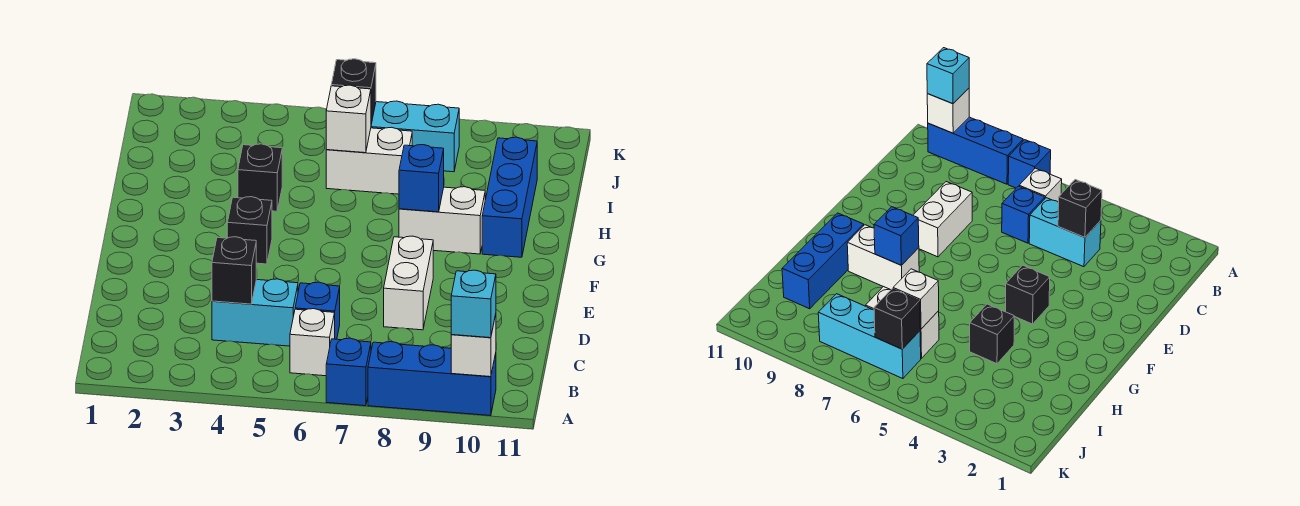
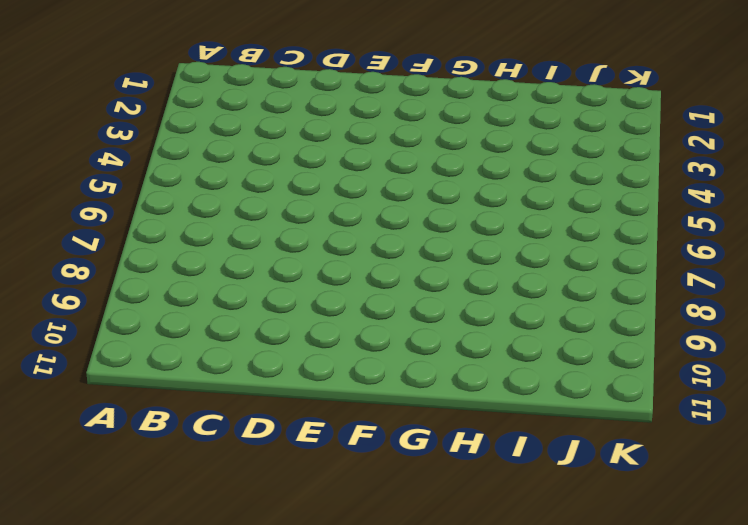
none -> blue brick A7 level 1
none -> blue brick A8:A10 level 1
none -> white brick B6 level 1

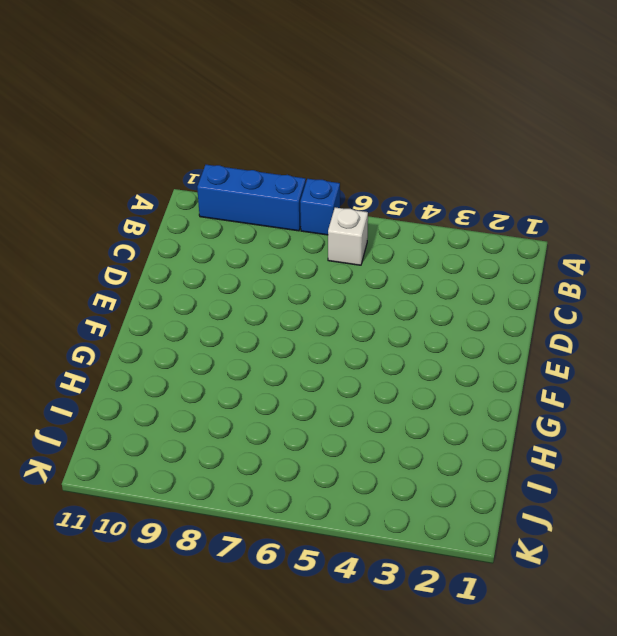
none -> cyan brick C4:C5 level 1
none -> blue brick C6 level 1
none -> white brick D8:E8 level 1

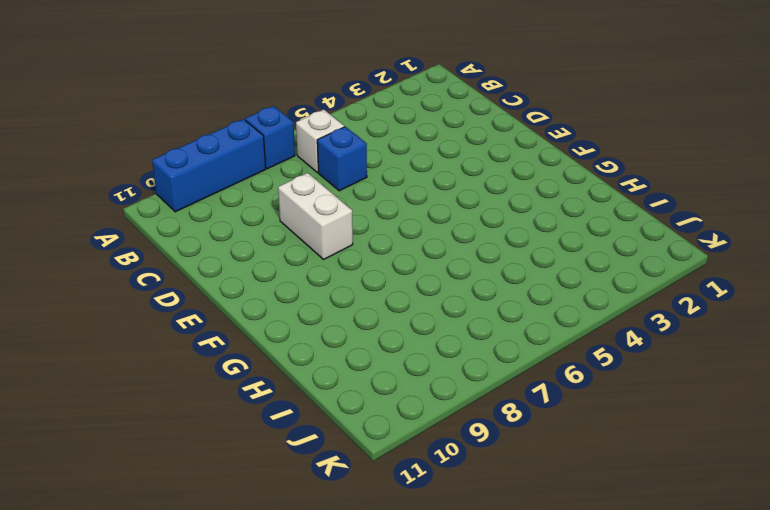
none -> cyan brick C4:C5 level 1
none -> black brick F4 level 1
none -> white brick G8:G9 level 1

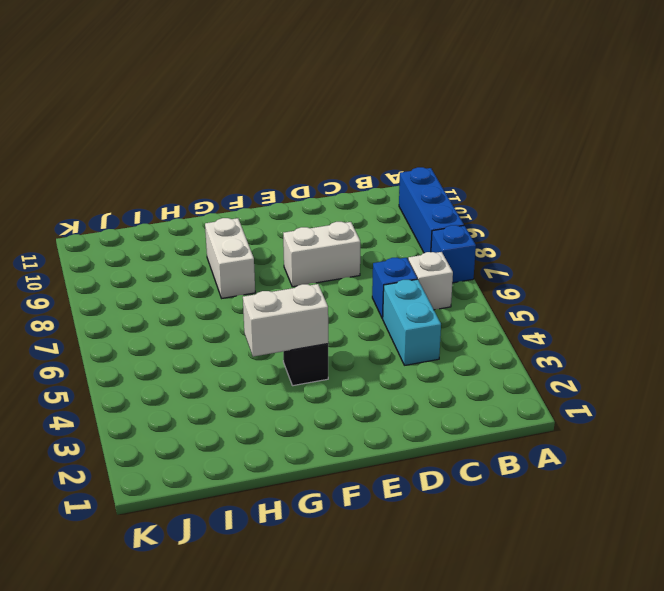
white brick F4:G4 level 2 -> white brick I6:I7 level 1
none -> blue brick G10:I10 level 1
none -> black brick H4 level 1
none -> cyan brick J6:J8 level 1

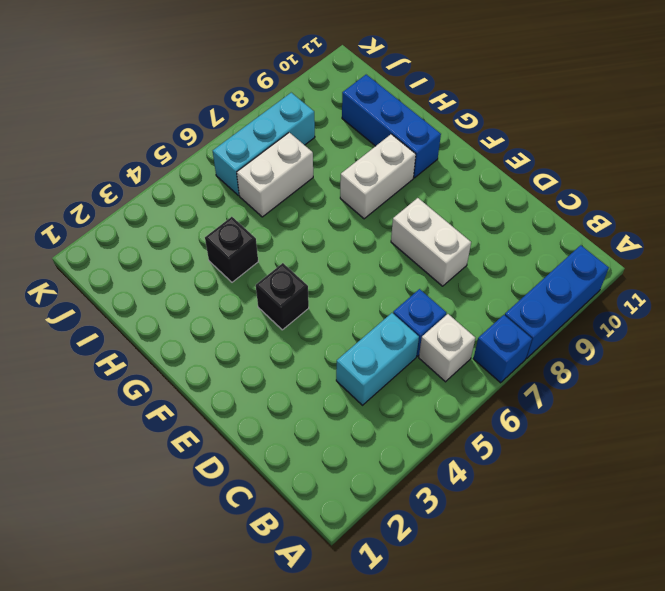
none -> white brick A10 level 2
none -> black brick C4 level 2
none -> blue brick G8 level 2

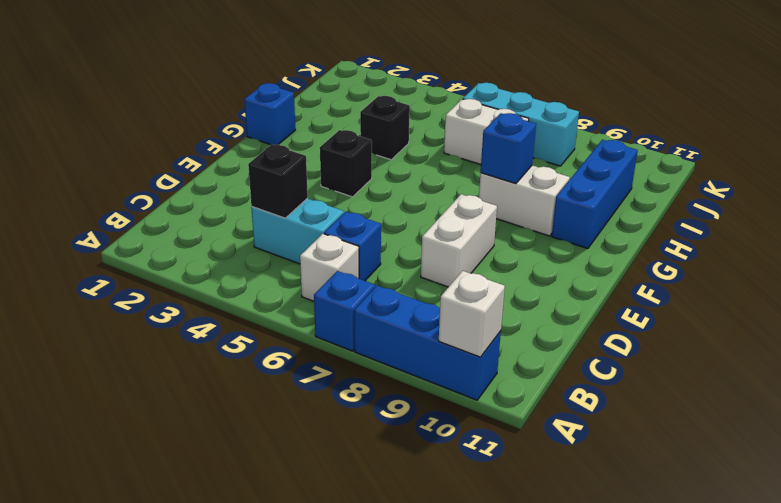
blue brick G1 level 1 -> none
none -> white brick I6 level 2
none -> black brick J6 level 2
none -> cyan brick A10 level 3

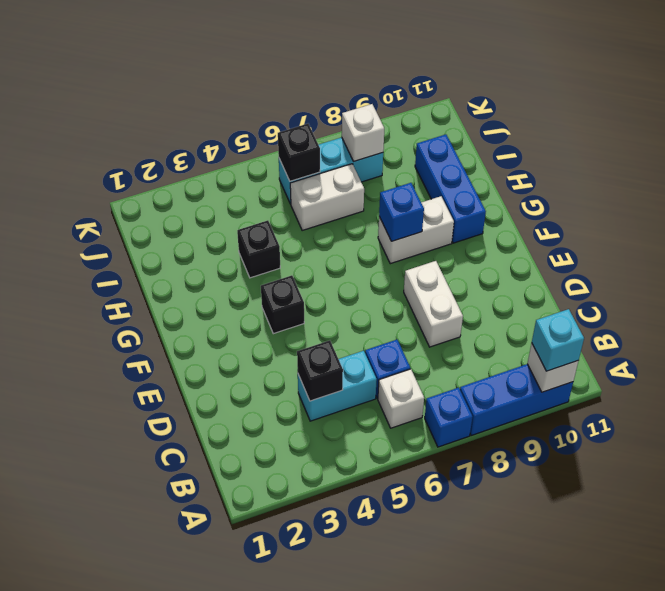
white brick J8 level 2 -> white brick I6 level 2

